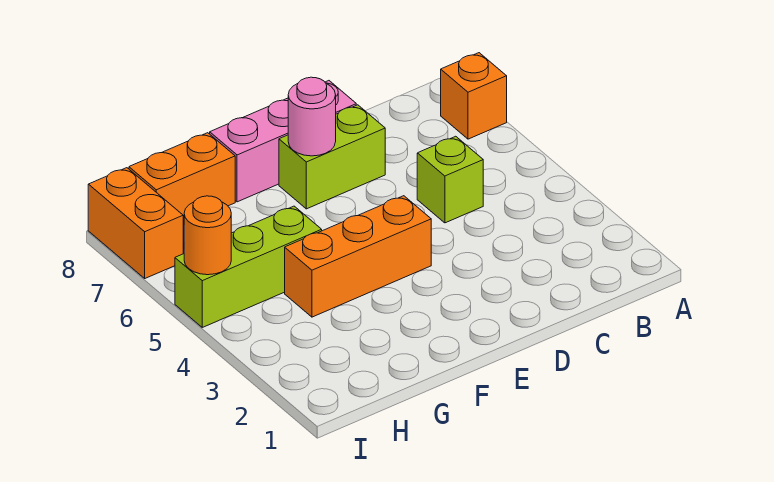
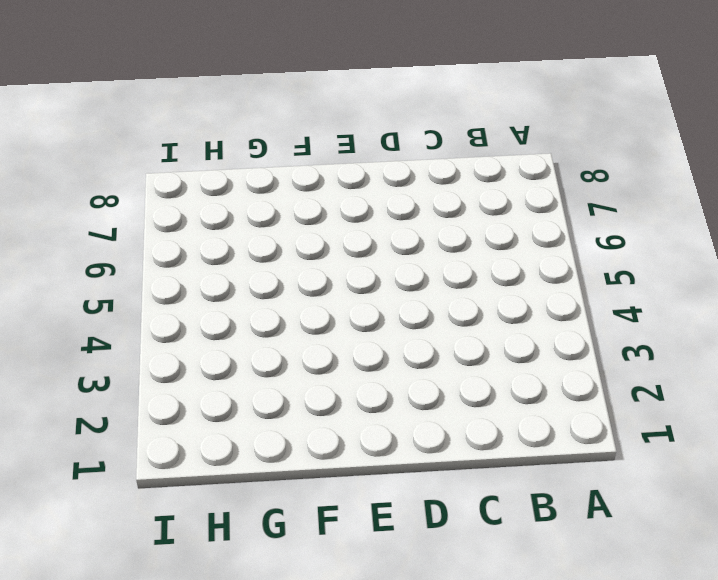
none -> orange brick A7 level 1
none -> lime brick C5 level 1

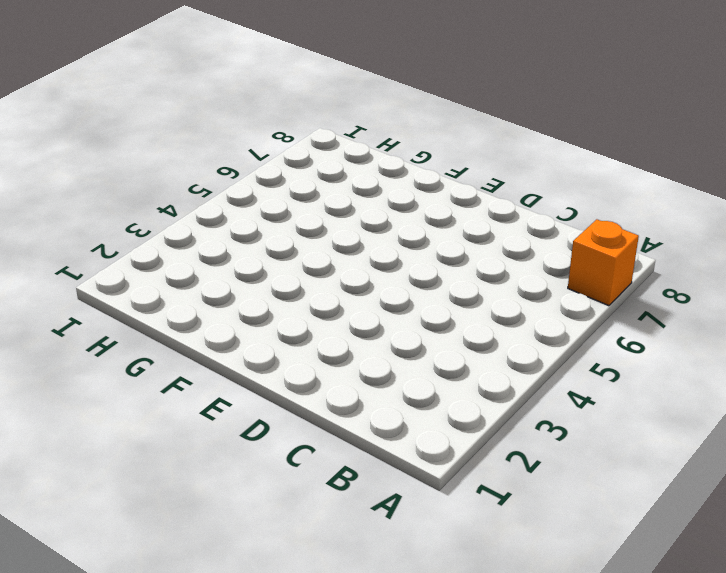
none -> lime brick C5 level 1
none -> lime brick D7:E7 level 1

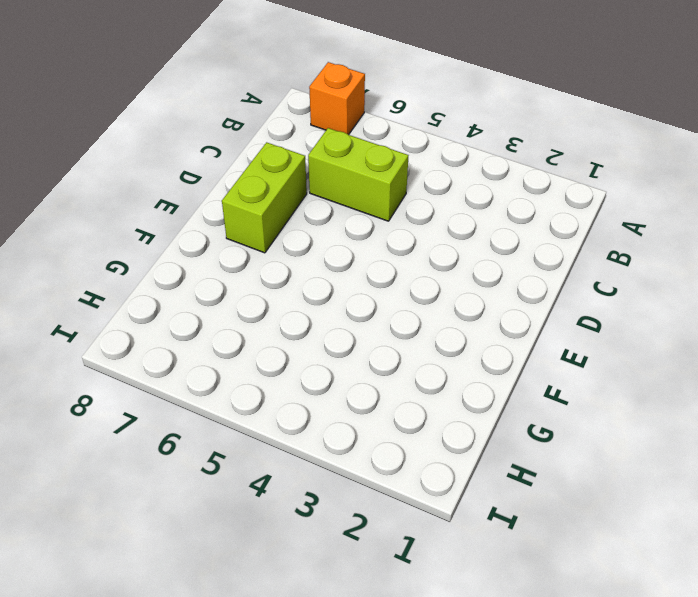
lime brick C5:C6 level 1 -> lime brick C5 level 1
none -> pink brick D8:F8 level 1
none -> orange brick E4:G4 level 1

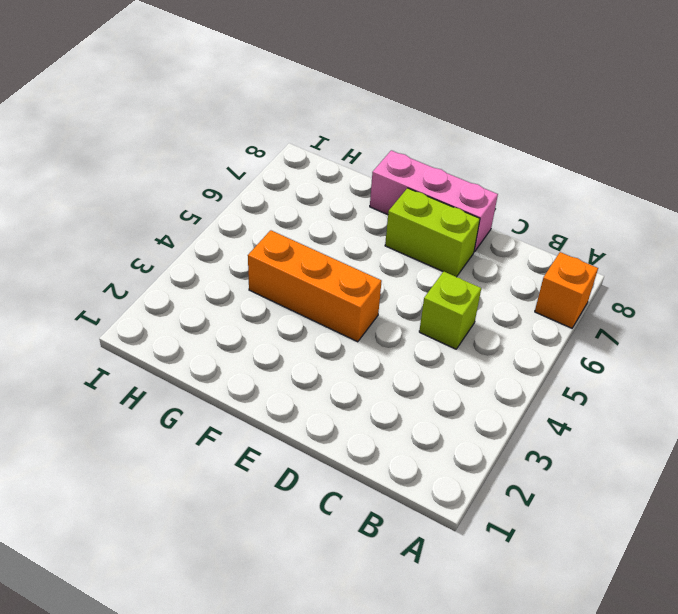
none -> lime brick G5:I5 level 1
none -> orange brick G8:H8 level 1

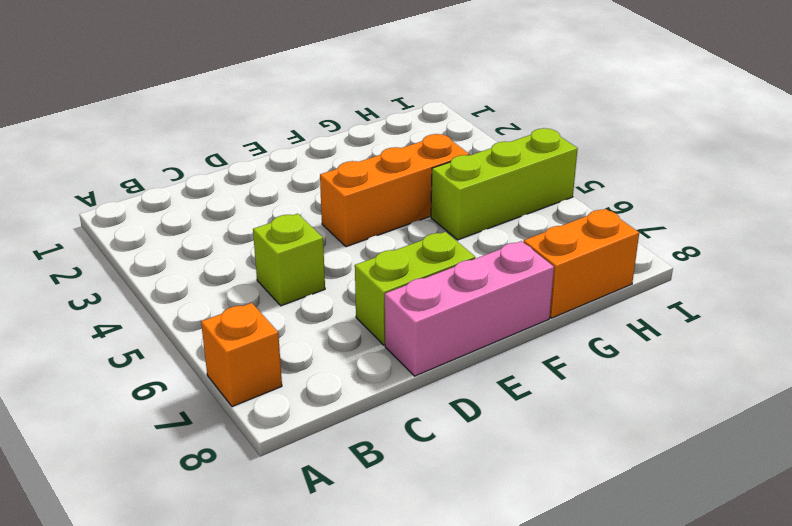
none -> orange brick I7:I8 level 1
none -> pink round brick E7 level 2

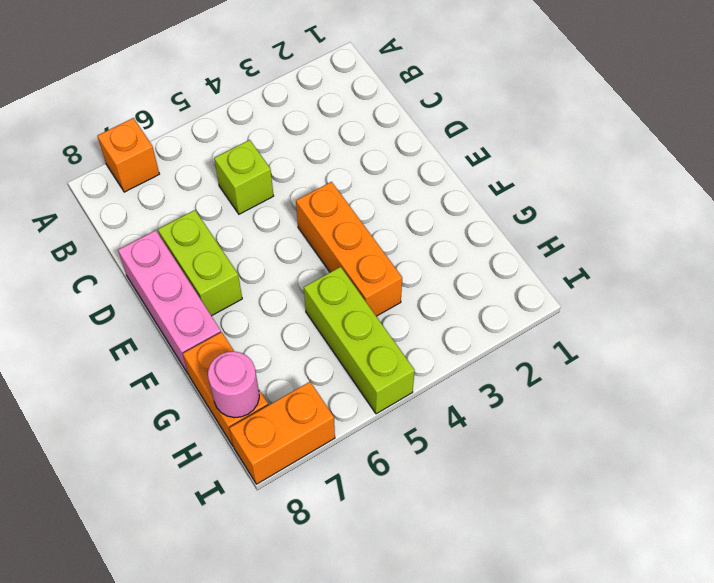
pink round brick H8 level 2 -> pink round brick E7 level 2
none -> orange round brick I5 level 2

